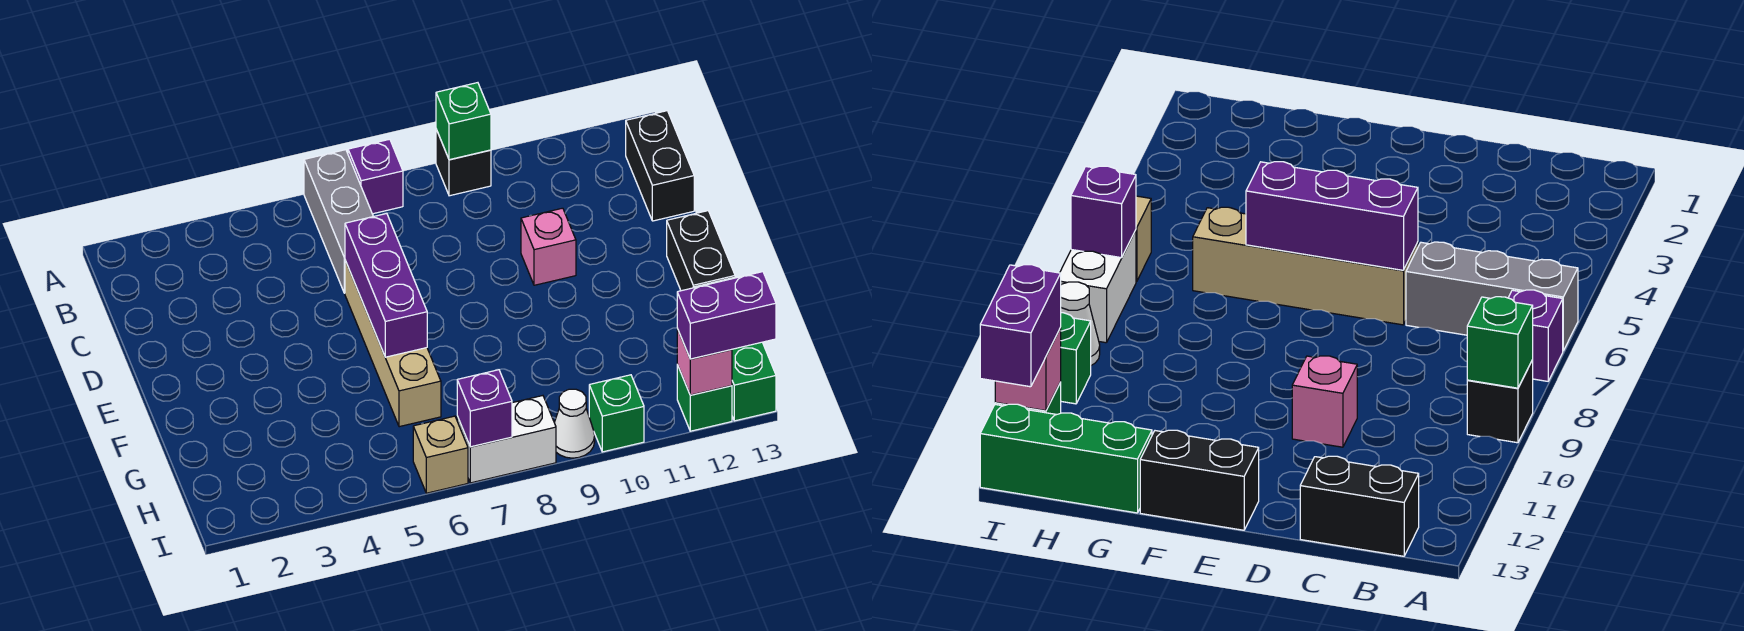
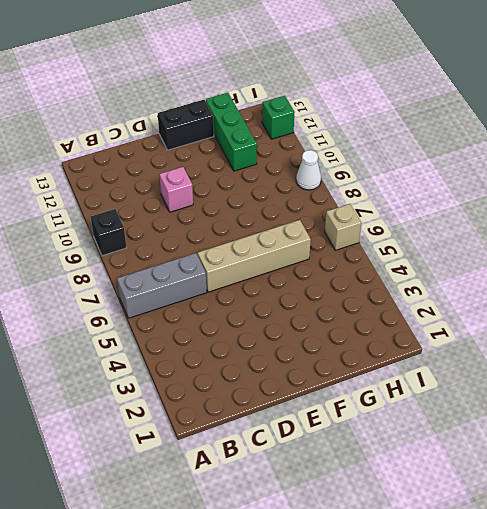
green brick G11:G13 level 1 -> green brick G13:I13 level 1
none -> purple brick A7 level 1
none -> black brick B13:C13 level 1
none -> white brick I7:I8 level 1

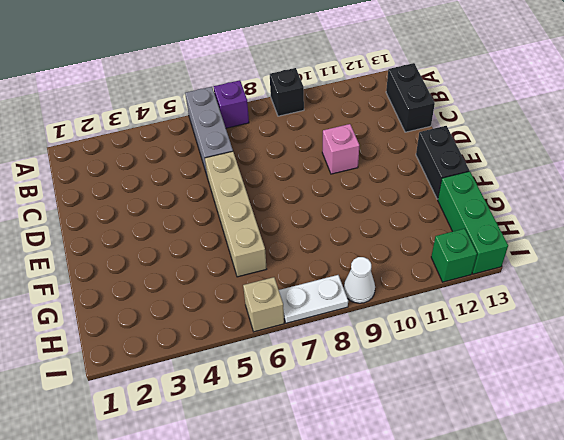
white plate I7:I8 level 1 -> white brick I7:I8 level 1
none -> green brick I10 level 1
none -> green brick A9 level 2
none -> purple brick D6:F6 level 2

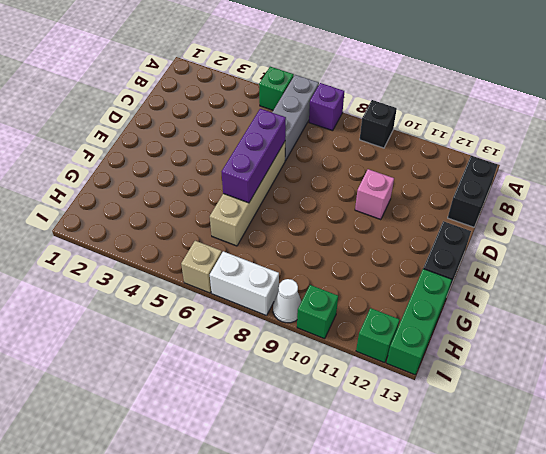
green brick A5 level 1 -> green brick A9 level 2
none -> purple brick I7 level 2
none -> pink brick I12 level 2
none -> purple brick I12:I13 level 3

